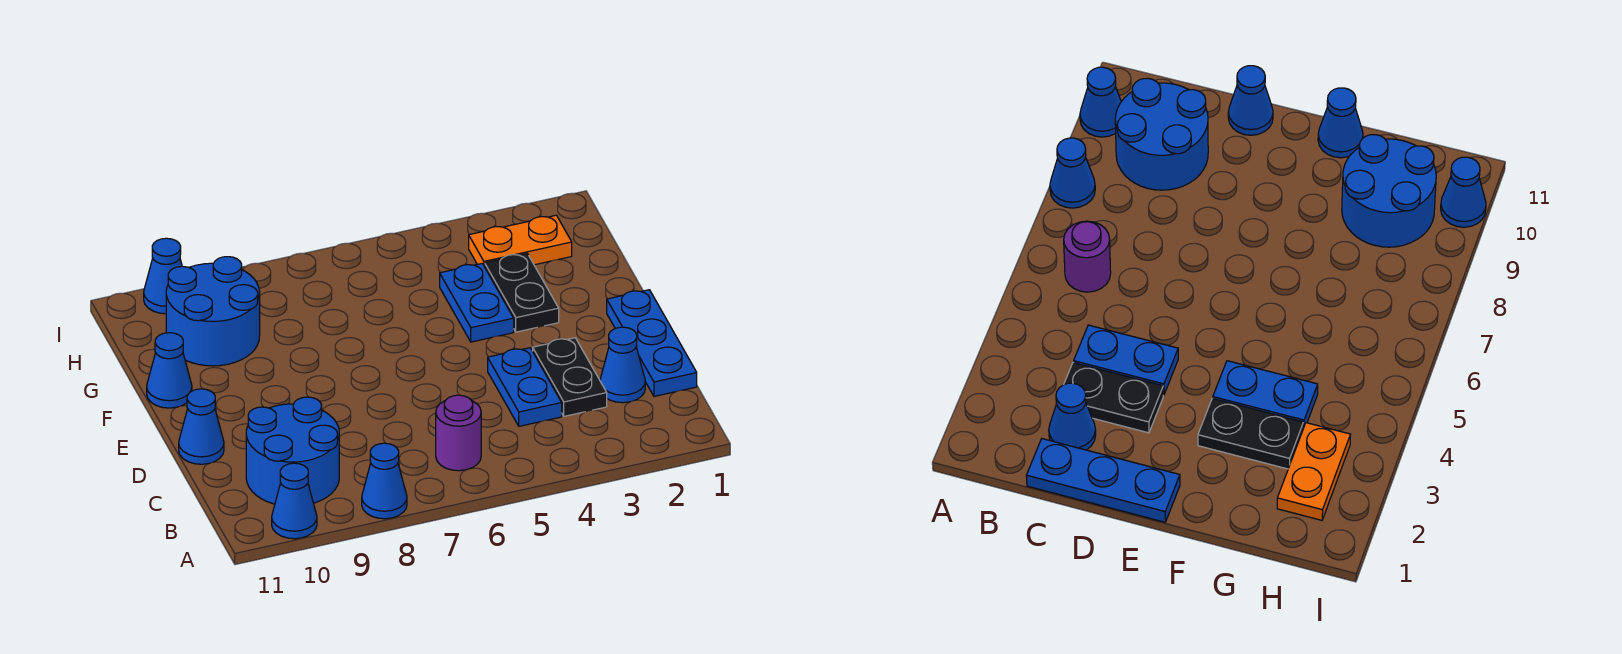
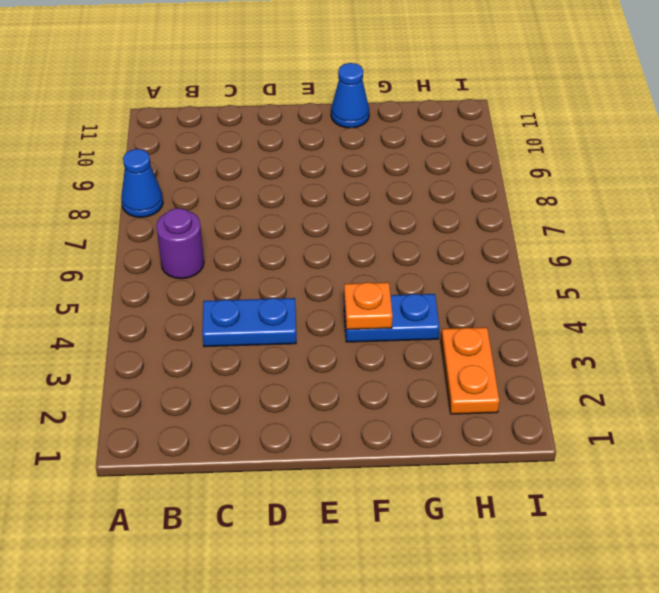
orange plate F4 level 2 -> none
none -> blue cone A10 level 1
none -> blue round brick B9:C10 level 1
none -> blue plate C1:E1 level 1

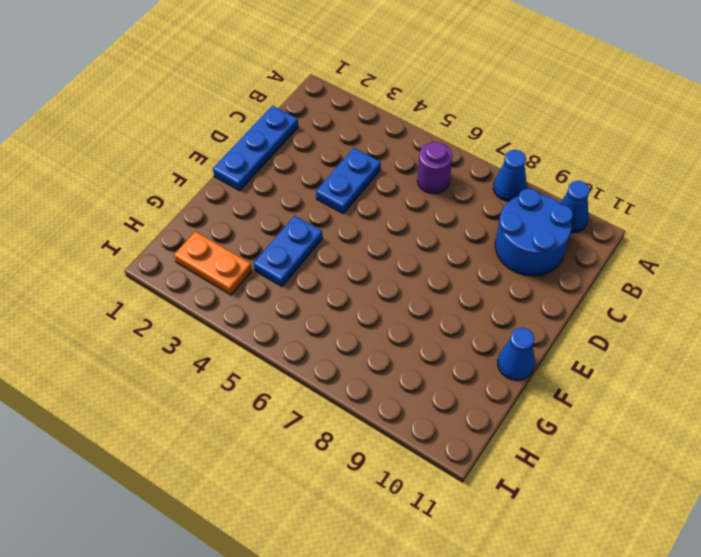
none -> blue cone C2 level 1
none -> black plate C3:D3 level 1
none -> blue cone D11 level 1

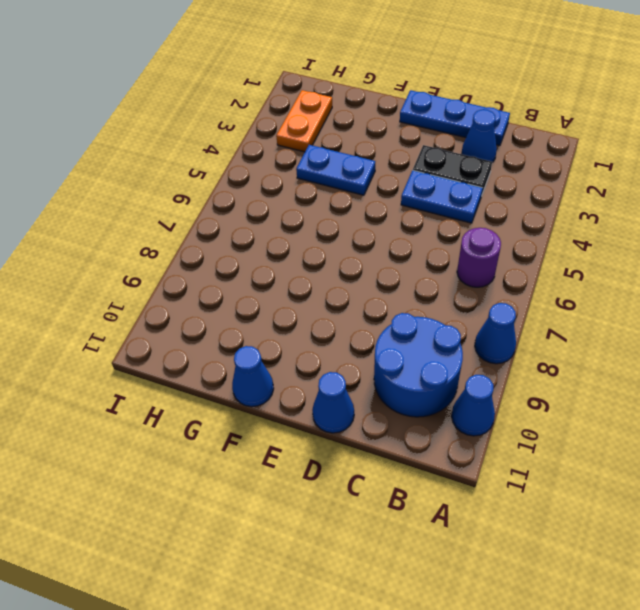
none -> black plate F3:G3 level 1
none -> blue round brick G9:H10 level 1
none -> blue cone I10 level 1

